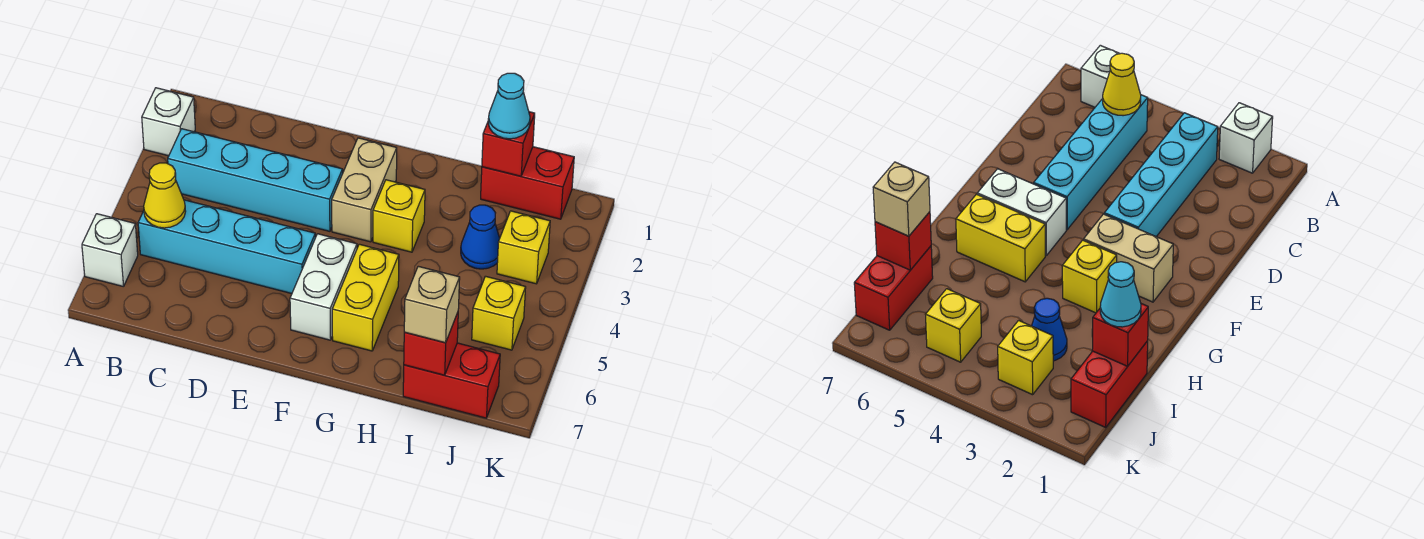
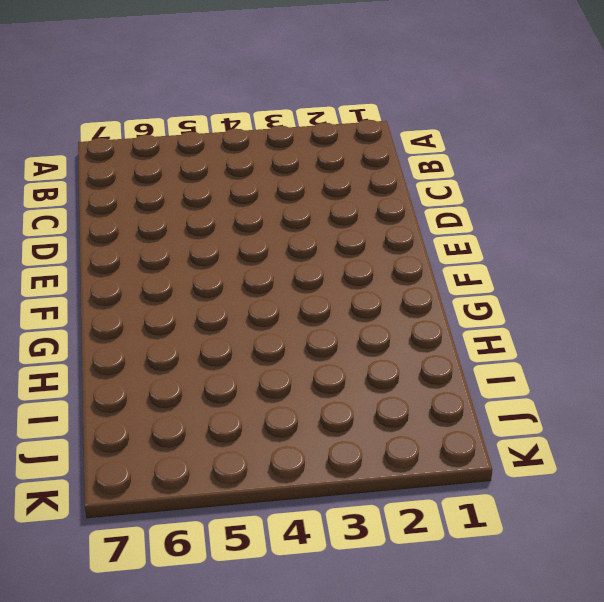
none -> white brick A2 level 1
none -> white brick A6 level 1
none -> cyan brick B3:E3 level 1

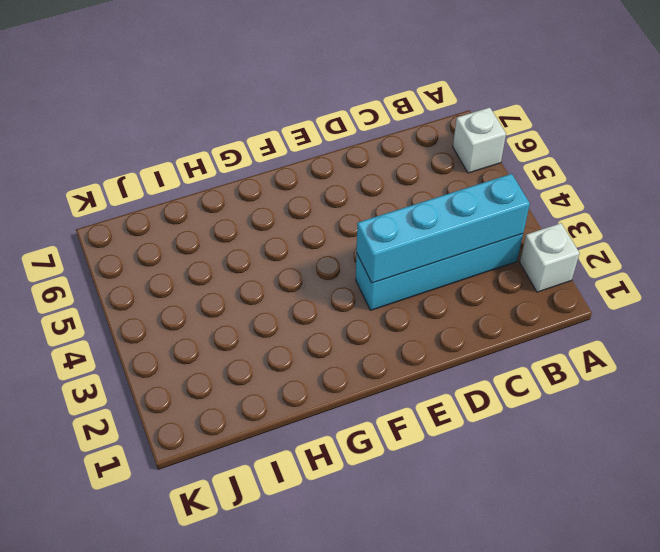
cyan brick B3:E3 level 2 -> cyan brick B5:E5 level 1
none -> tan brick F2:F3 level 1
none -> white brick F5:F6 level 1
none -> yellow brick G3 level 1

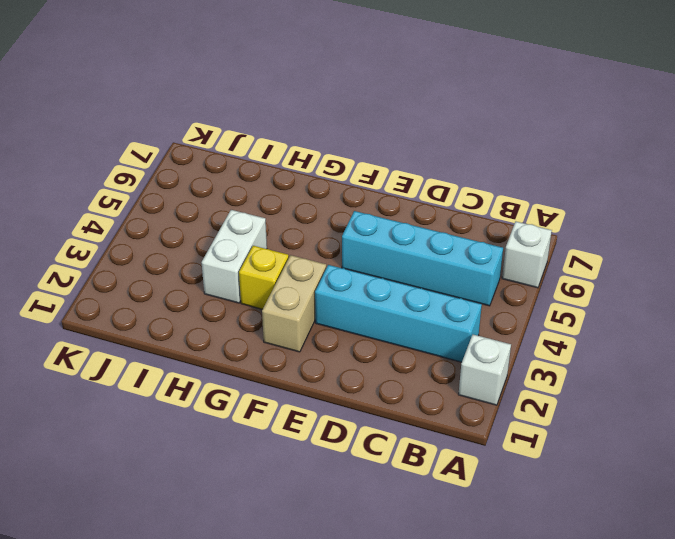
white brick H3:H4 level 1 -> white brick F5:F6 level 1
none -> yellow brick G5:G6 level 1
none -> red brick I1:J1 level 1
none -> blue cone I3 level 1

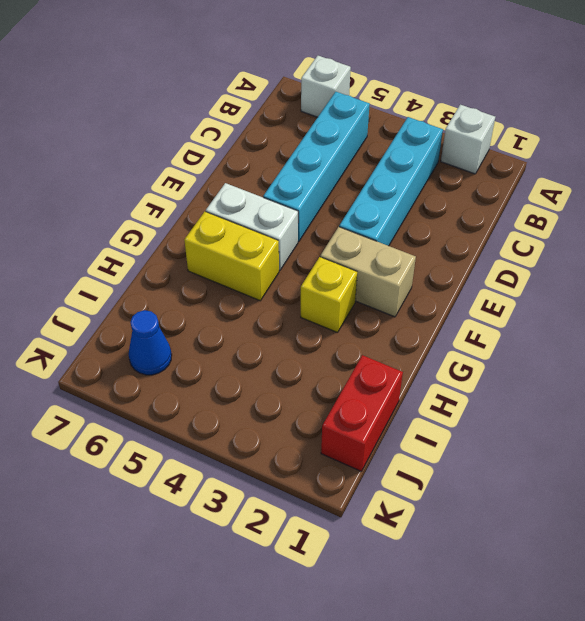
blue cone J6 level 1 -> blue cone I3 level 1
none -> red brick I7:J7 level 1
none -> yellow brick J3 level 1
none -> yellow brick J5 level 1

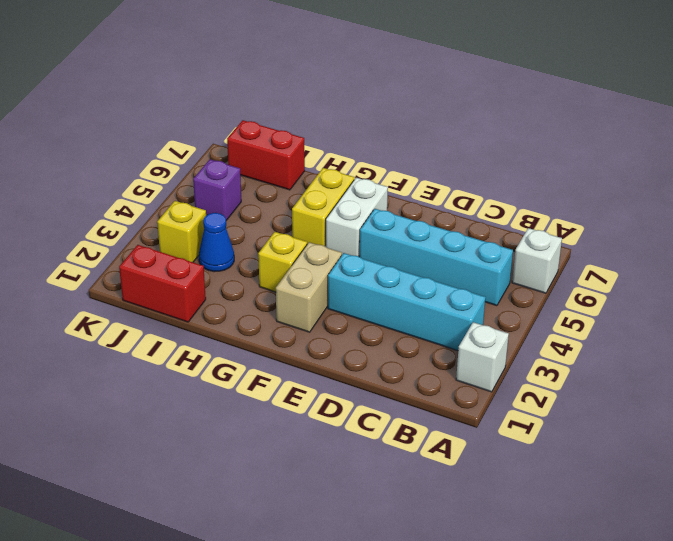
purple brick J5 level 1 -> yellow brick J5 level 1
none -> yellow cone B5 level 2
none -> red brick I1 level 2
none -> red brick I7 level 2

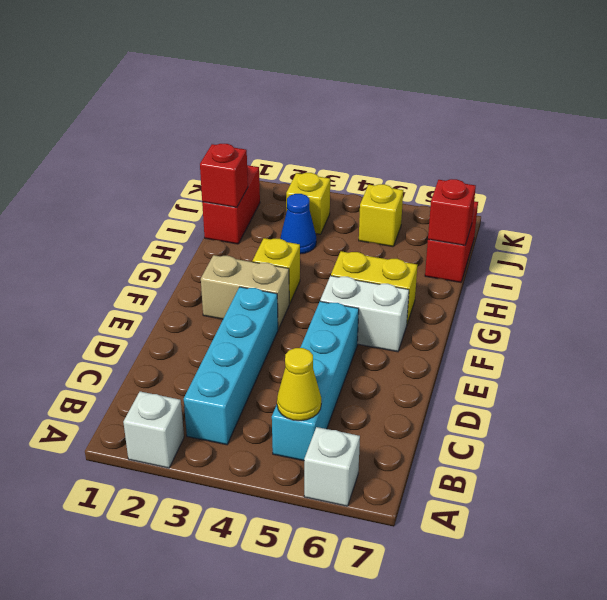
none -> cyan cone I1 level 3
none -> tan brick I7 level 3

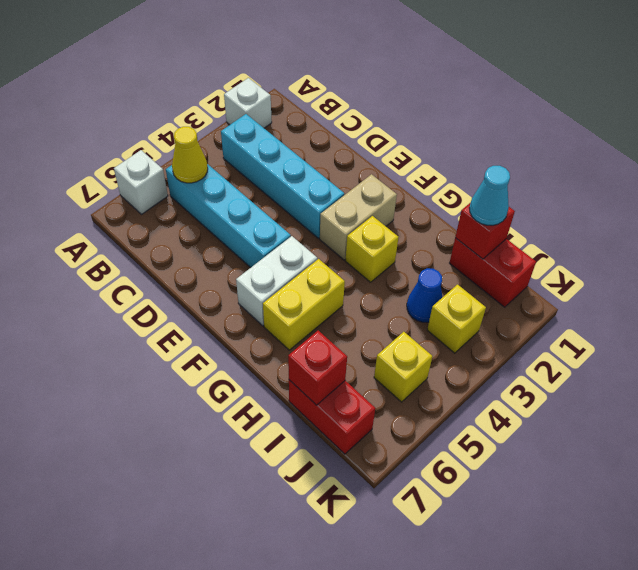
none -> tan brick I7 level 3

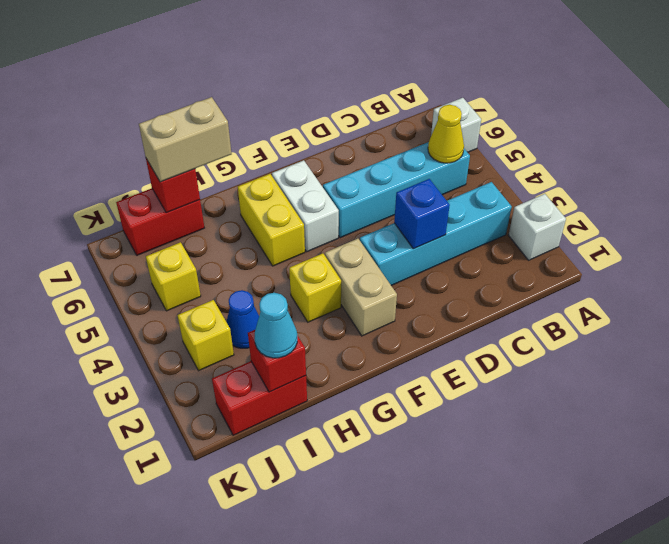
blue brick D3 level 2 -> none
tan brick H7:I7 level 3 -> tan brick I7 level 3

